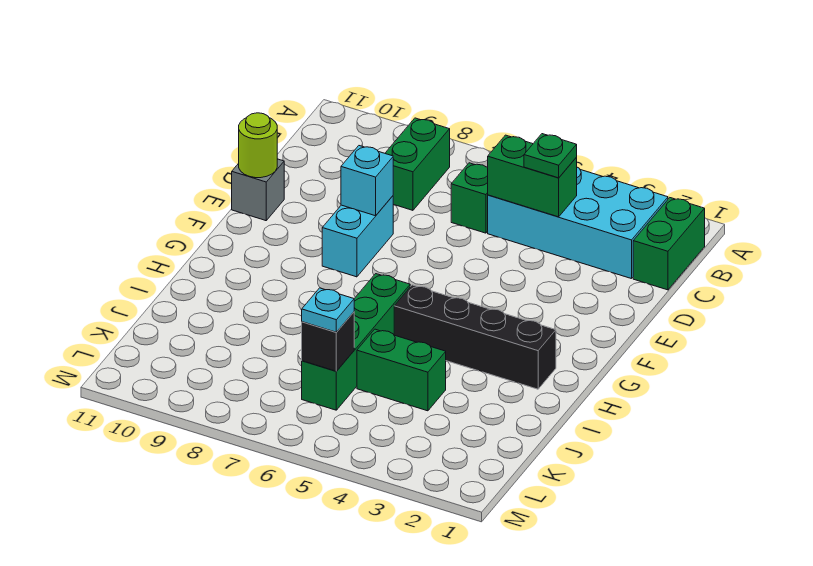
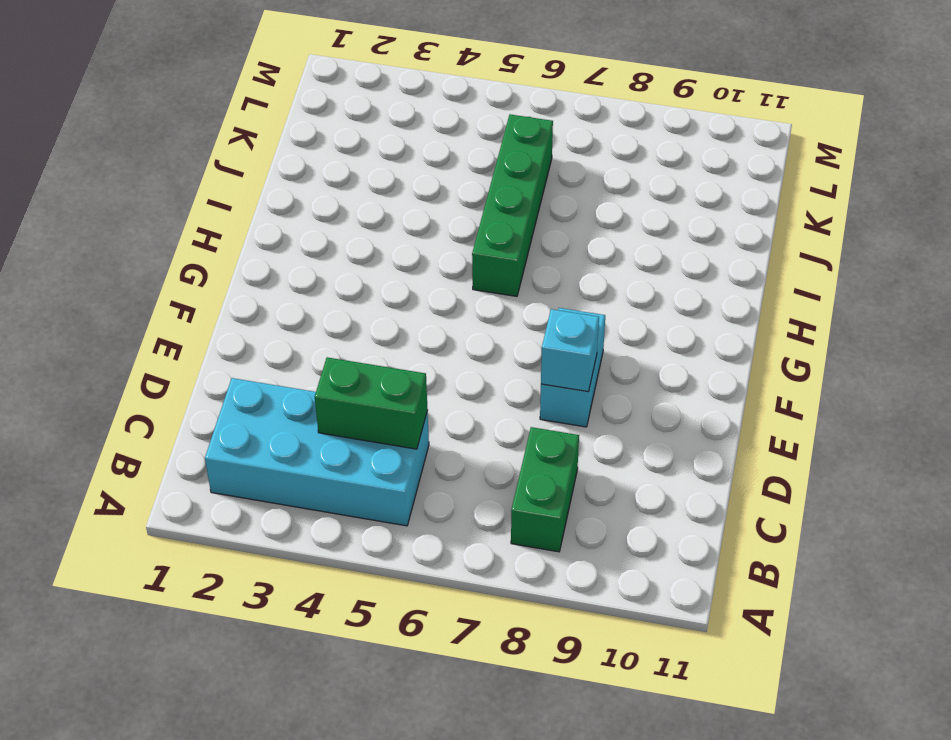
none -> green brick B1:C1 level 1
none -> green brick C6 level 1
none -> grey brick E11 level 1

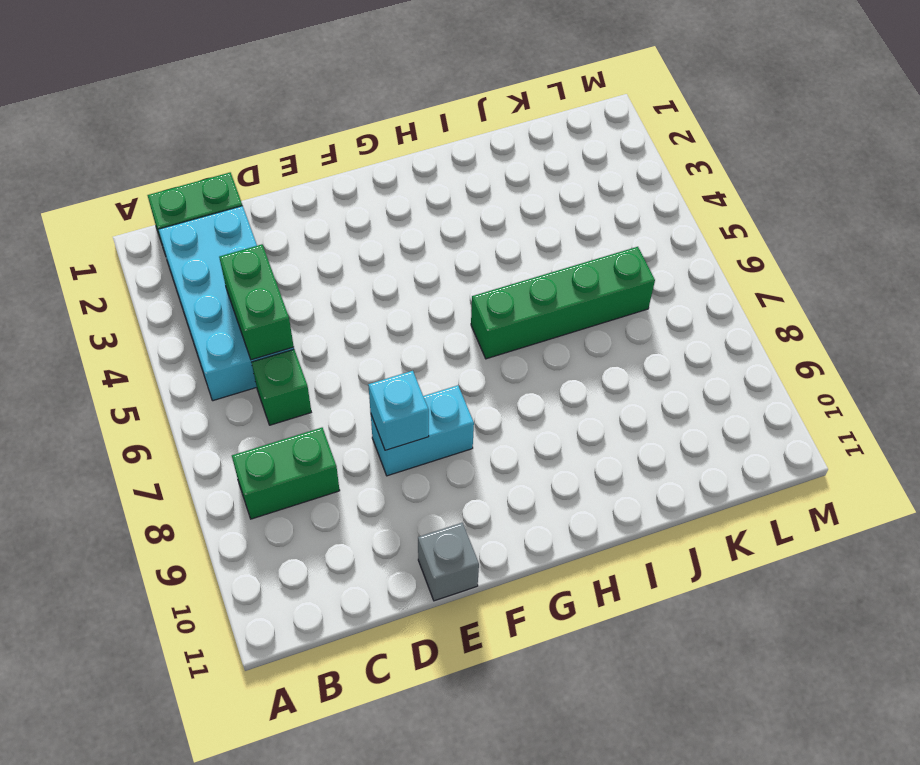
none -> black brick H2:H5 level 1
none -> green brick J4:J5 level 1
none -> lime round brick E11 level 2

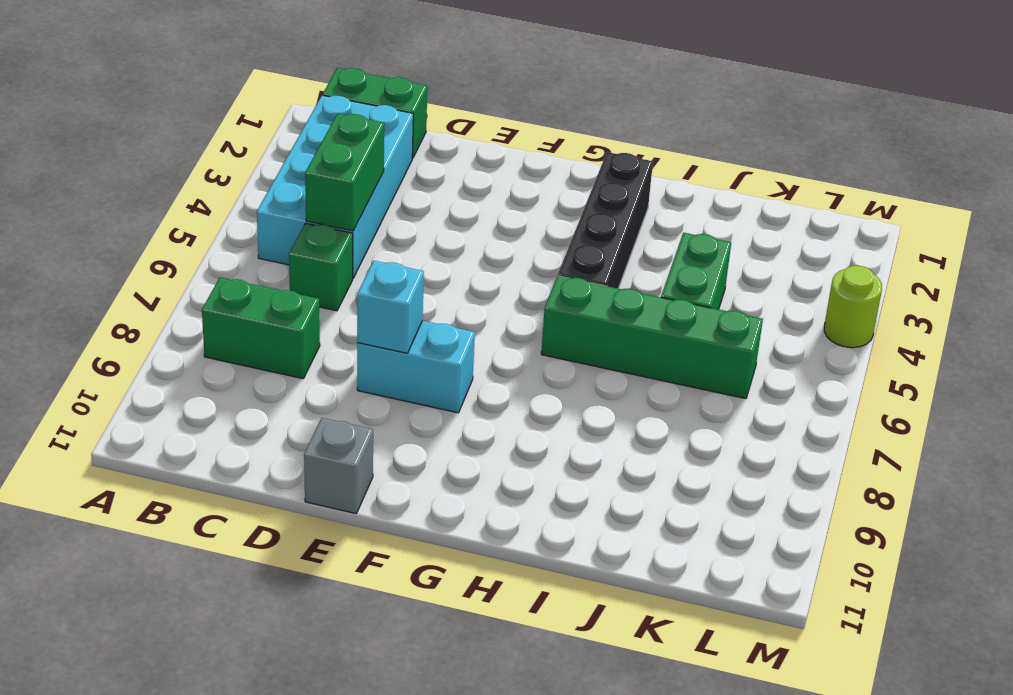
lime round brick M4 level 1 -> lime round brick E11 level 2
none -> black brick K6 level 2
none -> green plate C4 level 3
none -> cyan plate K6 level 3

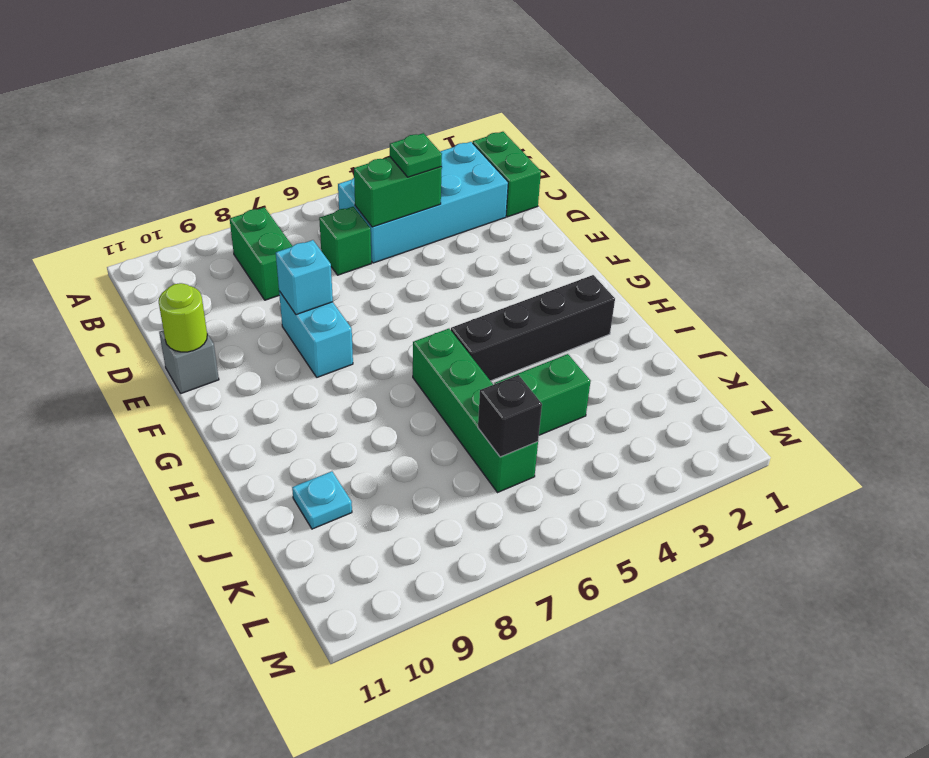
cyan plate J10 level 1 -> cyan plate K6 level 3

